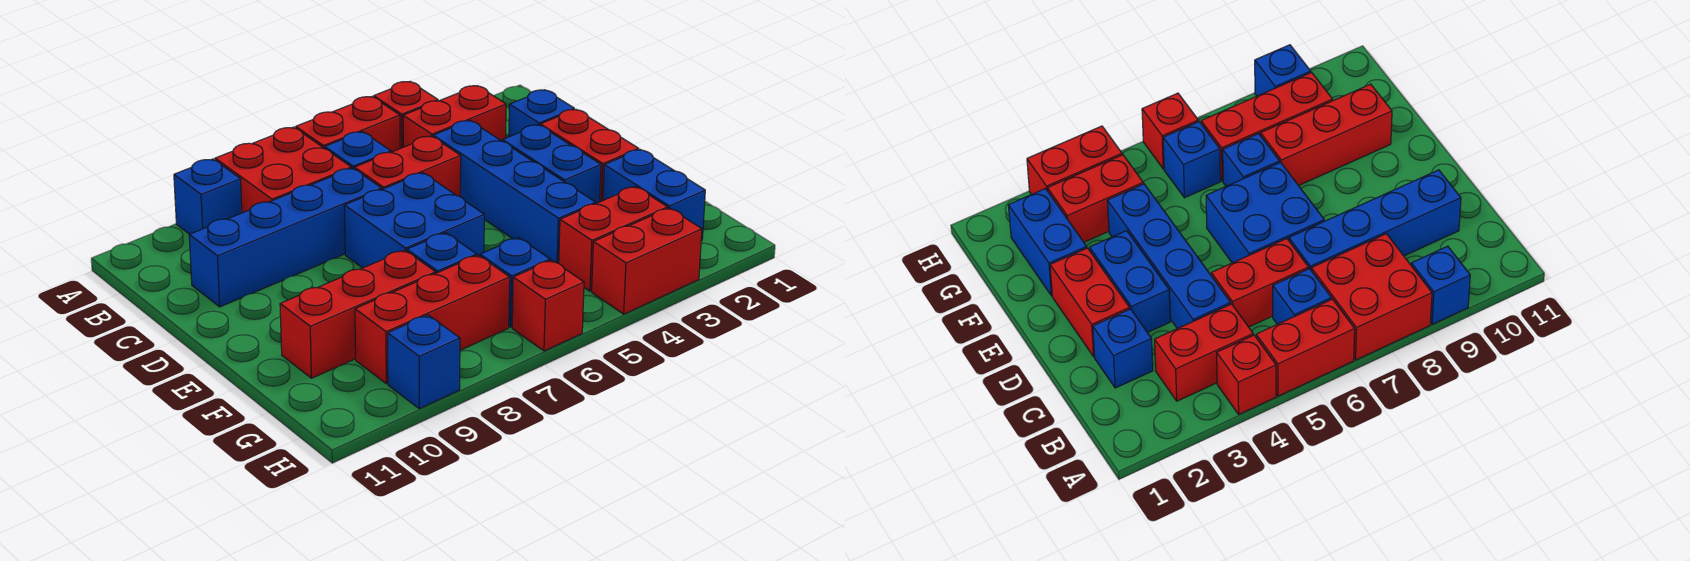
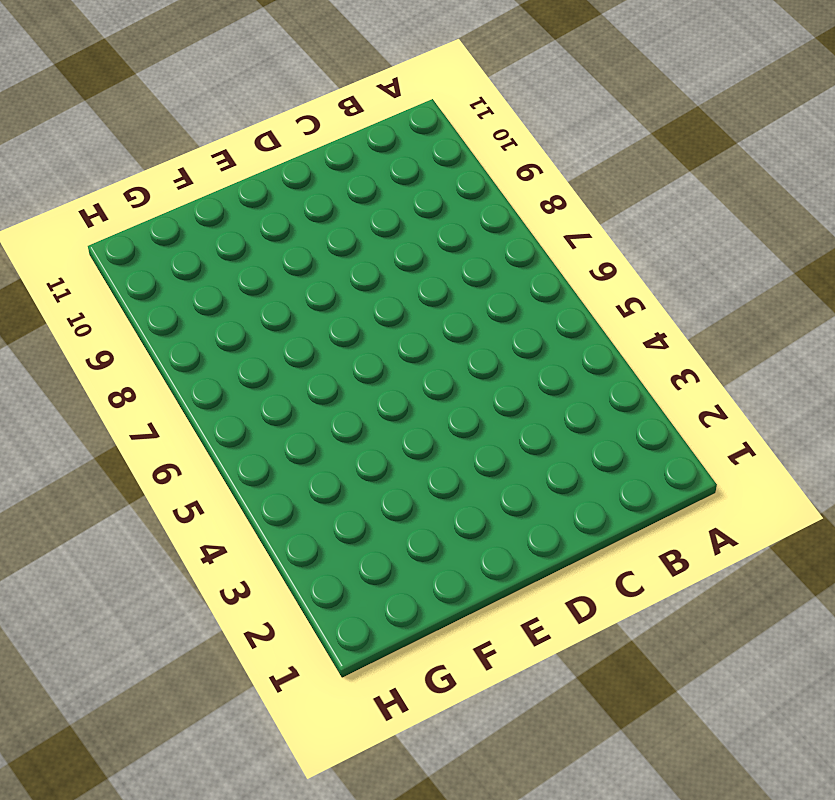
none -> red brick A4 level 1
none -> red brick A5:A6 level 1
none -> red brick A7:B8 level 1

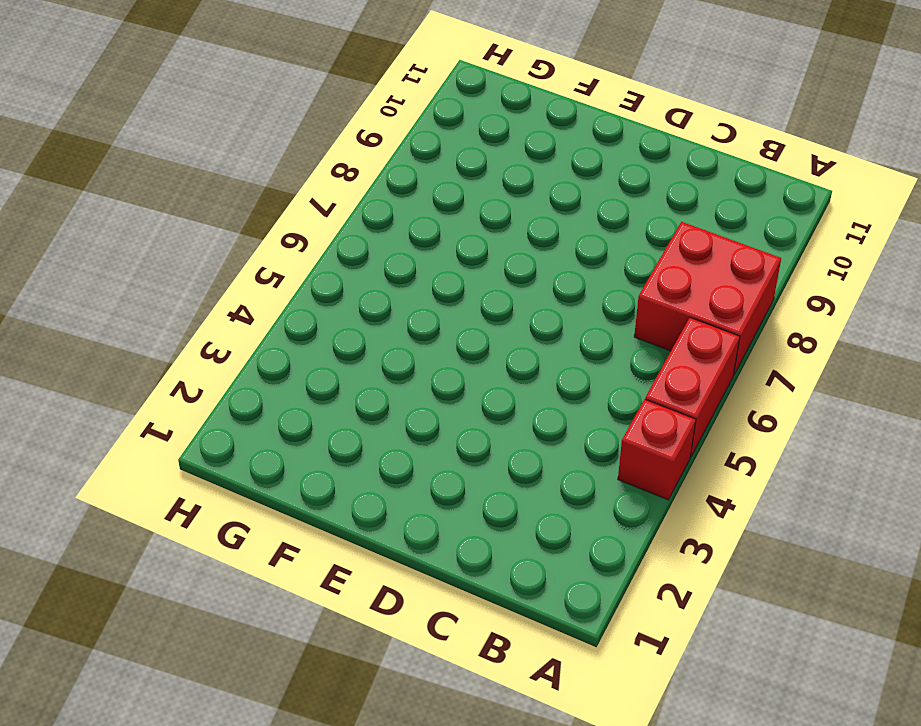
none -> blue brick A9 level 1
none -> red brick B3:B4 level 1
none -> blue brick B6 level 1

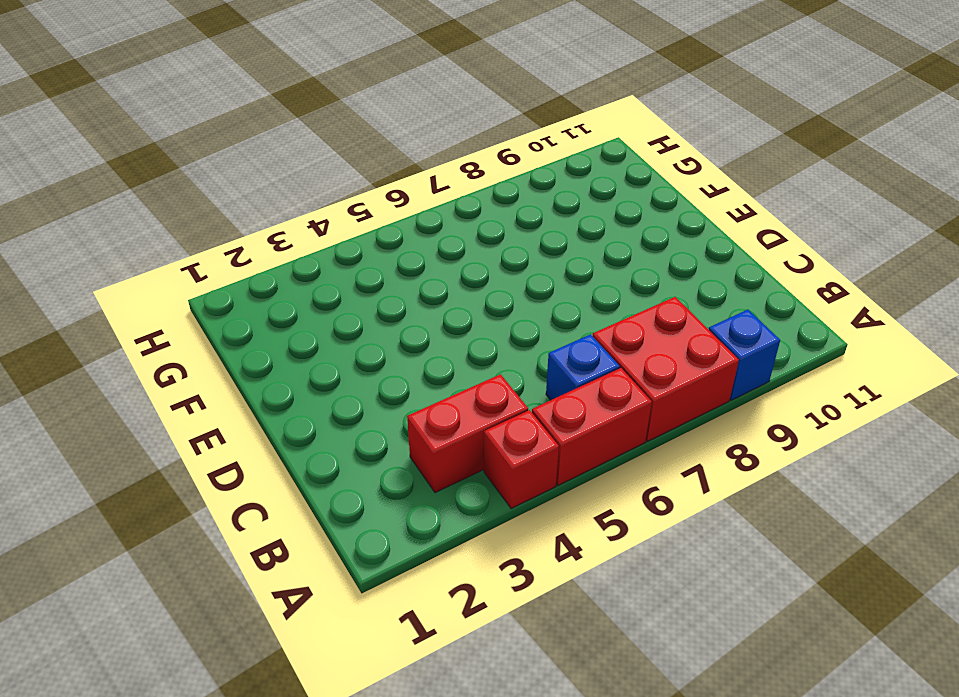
none -> blue brick C2 level 1
none -> blue brick C4:F4 level 1
none -> red brick C5:C6 level 1

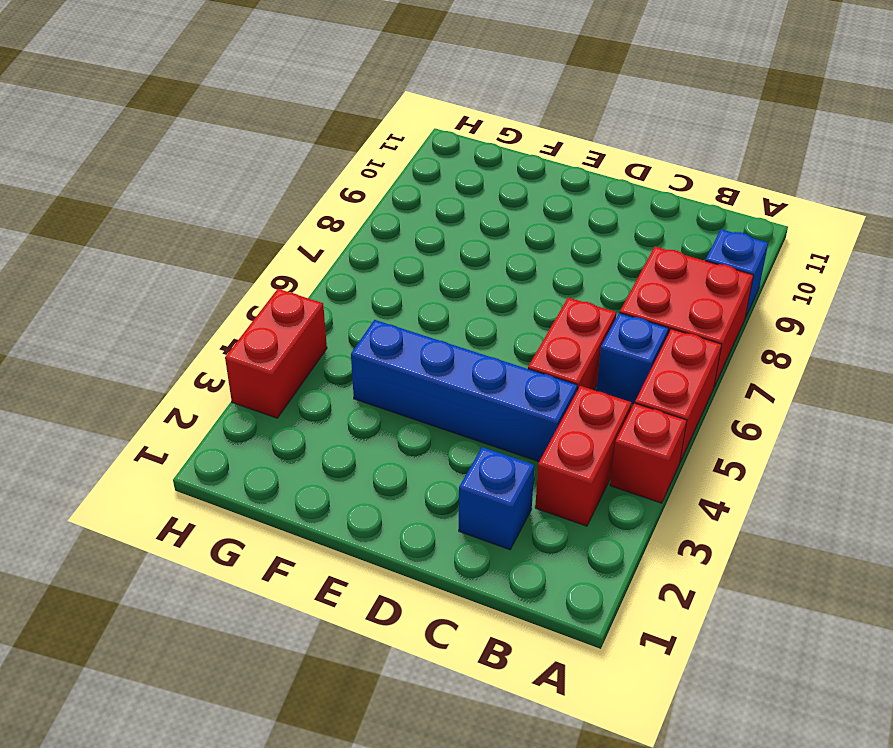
none -> blue brick C7:C10 level 1
none -> red brick D2:E2 level 1
none -> blue brick D3:E3 level 1

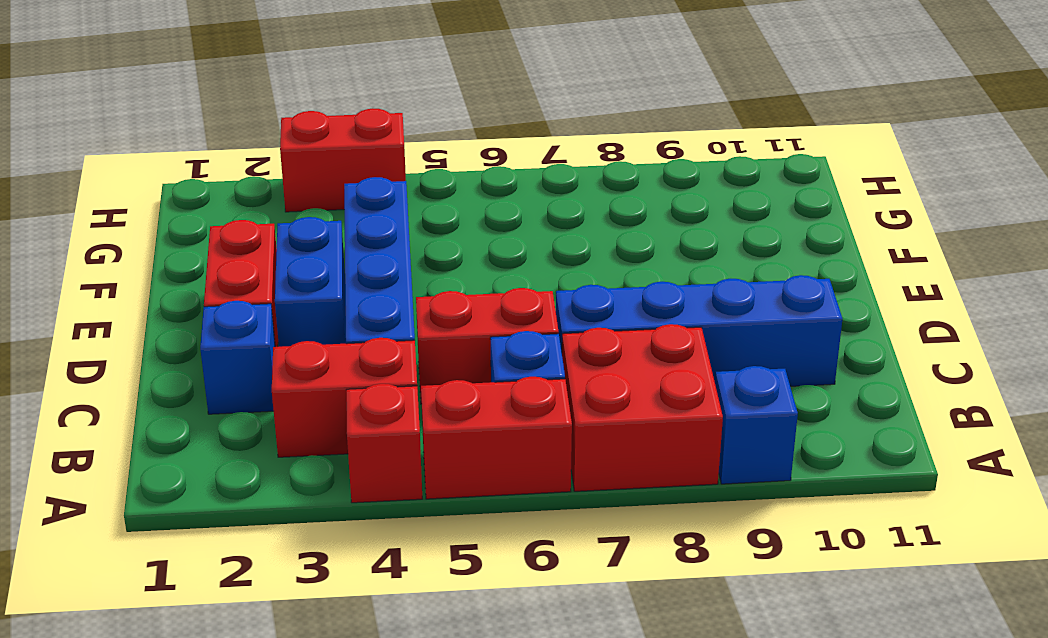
none -> blue brick D6:E7 level 1
none -> blue brick F2:G2 level 1
none -> blue brick F7 level 1

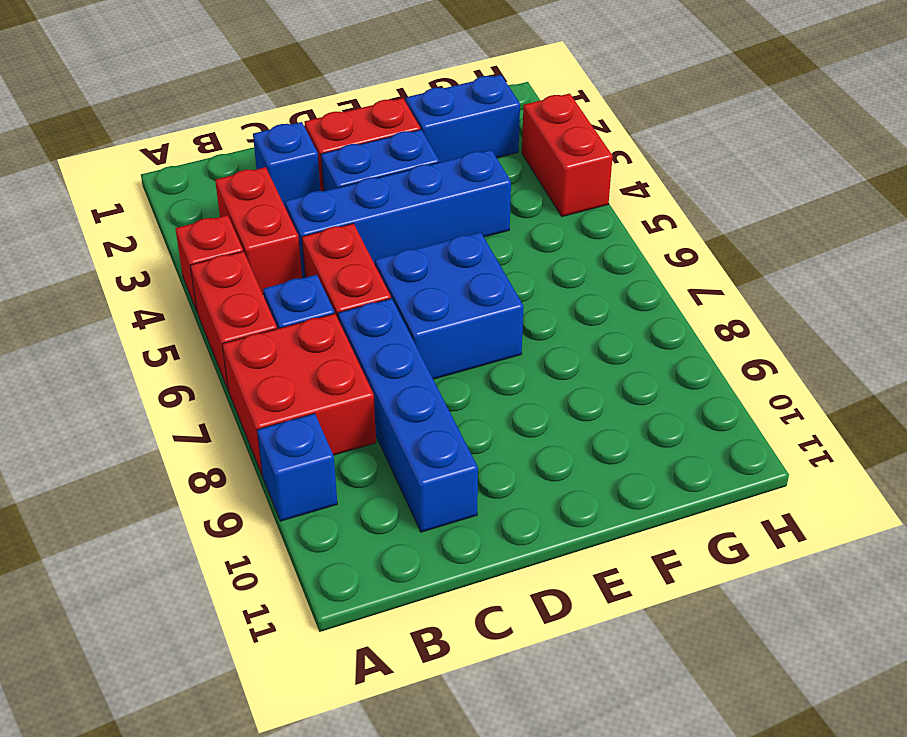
none -> blue brick F7 level 1
none -> red brick F8:F10 level 1
none -> red brick G3:G4 level 1

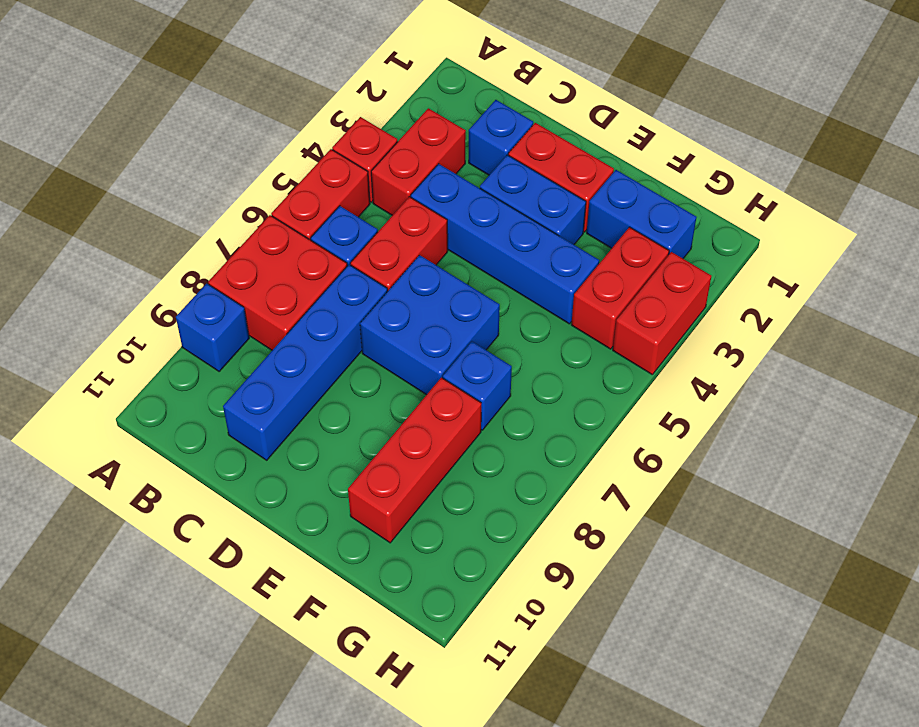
none -> blue brick G6 level 1
none -> red brick G7:G9 level 1
none -> red brick H6 level 1

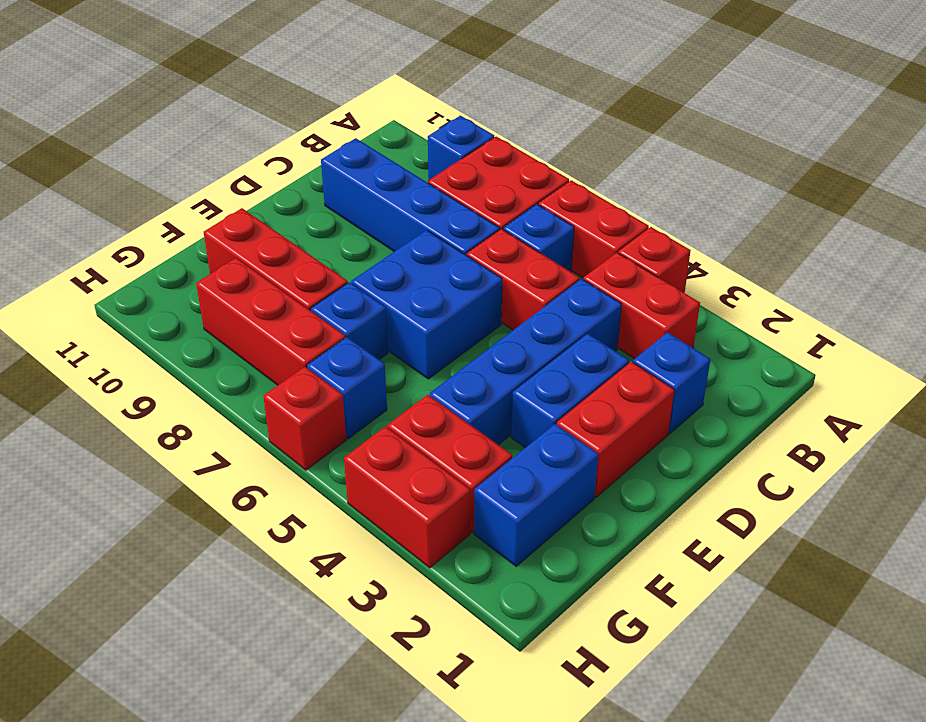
none -> blue brick H9 level 1

